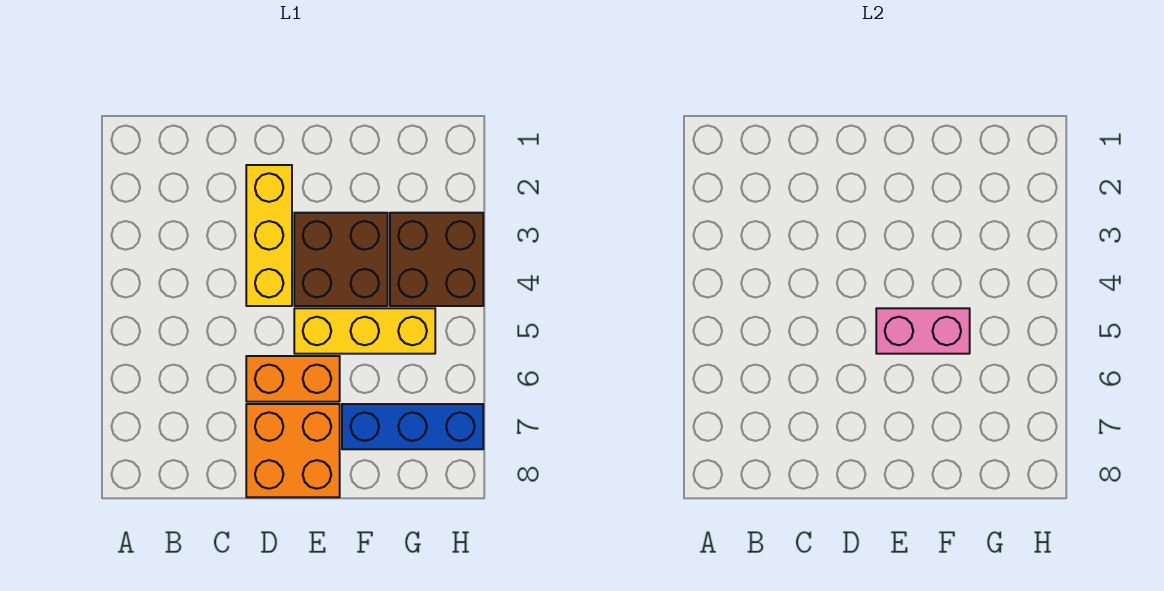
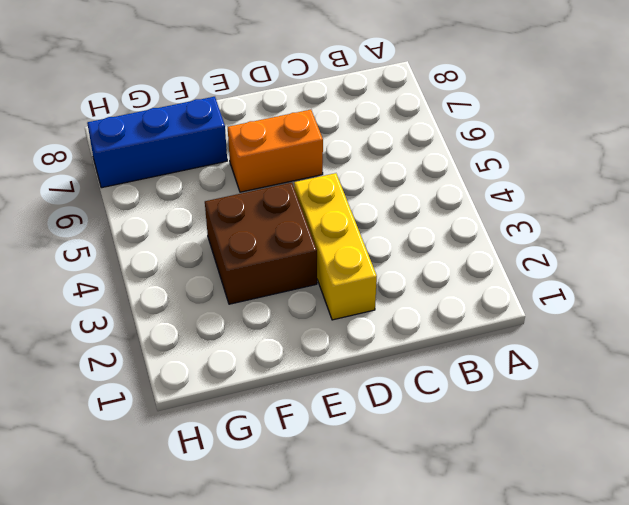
none -> orange brick D7:E8 level 1
none -> yellow brick E5:G5 level 1

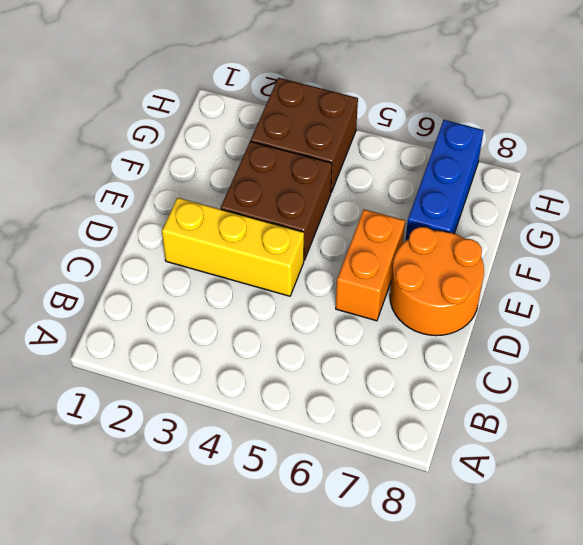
orange round brick D7:E8 level 1 -> orange brick D7:E8 level 1
none -> yellow brick E5:G5 level 1
none -> pink brick E5:F5 level 2

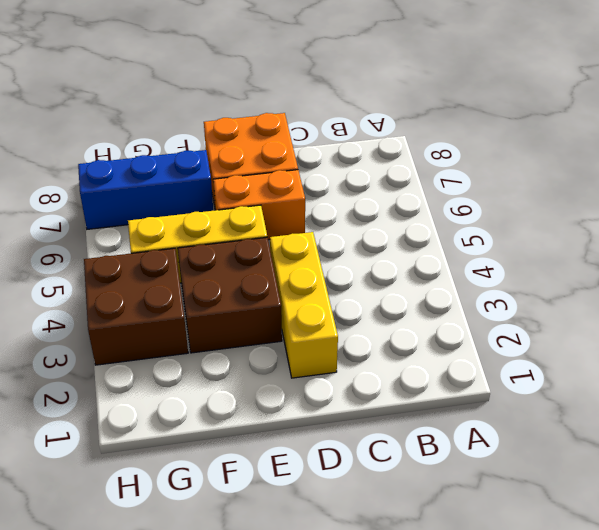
none -> pink brick E5:F5 level 2

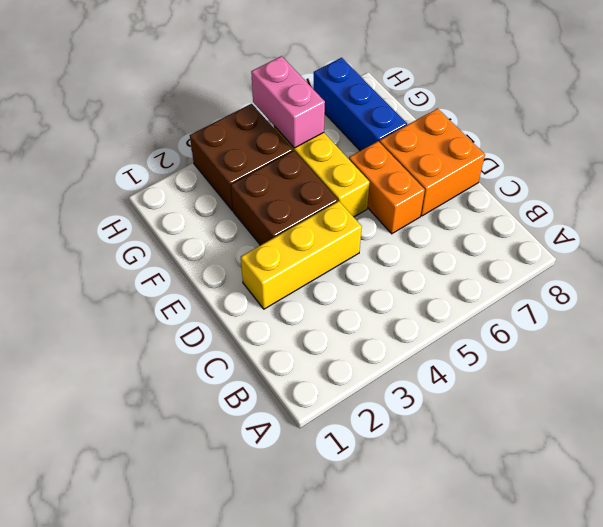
pink brick G5:H5 level 2 -> pink brick E5:F5 level 2

